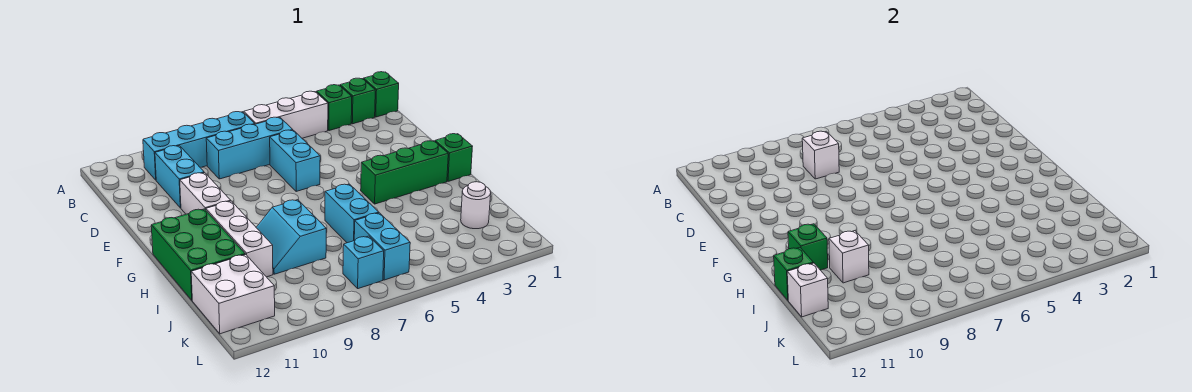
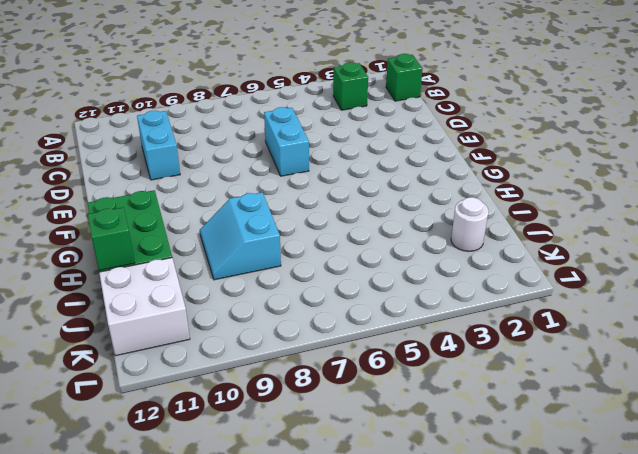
none -> green brick B2 level 1
none -> white brick B4:B6 level 1
none -> cyan brick B7:B10 level 1

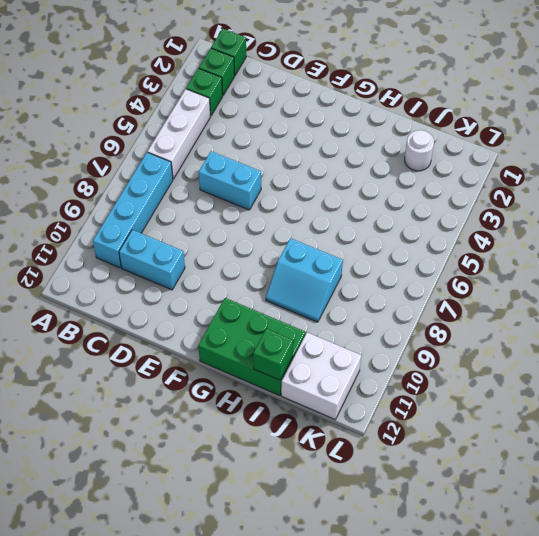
none -> cyan brick C6:C8 level 1
none -> white brick E10:F10 level 1
none -> green brick G1 level 1

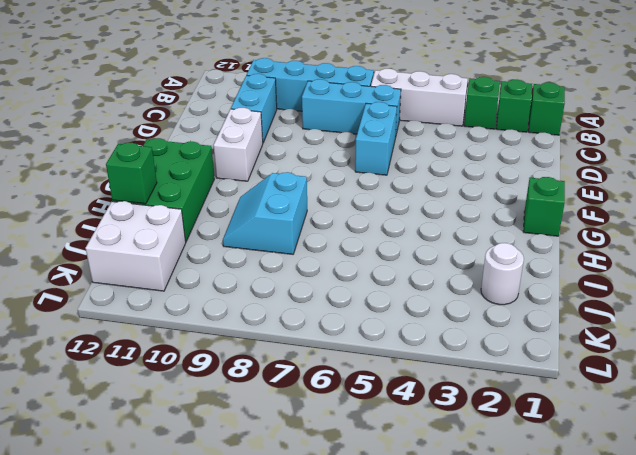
none -> green brick G2:G4 level 1
none -> white brick G10:I10 level 1
none -> cyan brick H6:I6 level 1

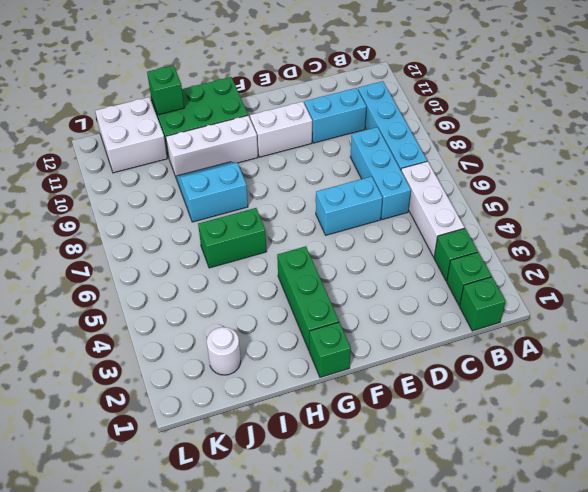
green brick H6:I6 level 1 -> cyan brick H6:I6 level 1
none -> cyan brick J6:K6 level 1
none -> cyan brick K7 level 1
none -> white brick C8 level 2

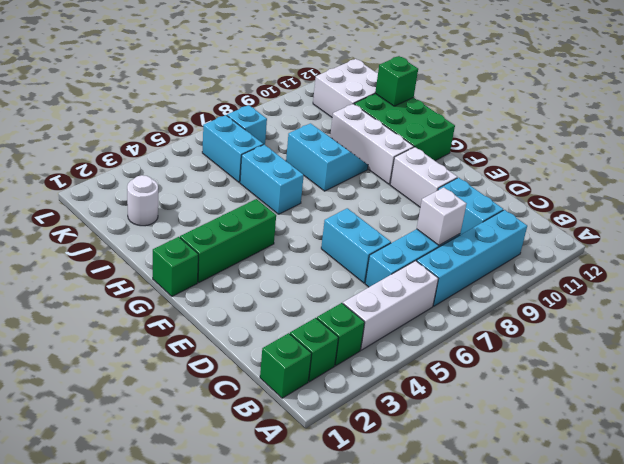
none -> green brick H11 level 2
none -> white brick I10 level 2
none -> white brick J12 level 2

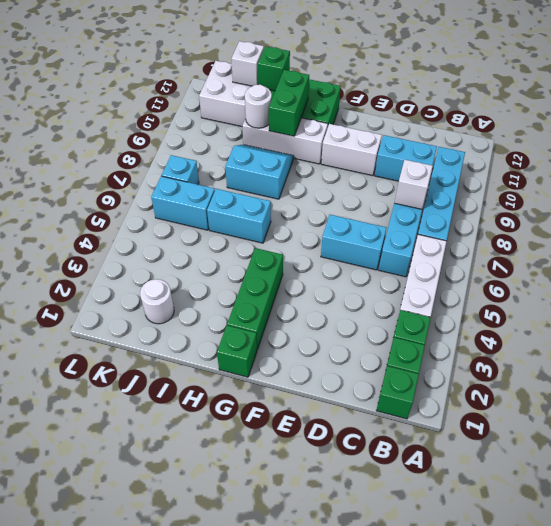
green brick H10:H11 level 2 -> green brick H11 level 2
white round brick I10 level 2 -> white brick I10 level 2

